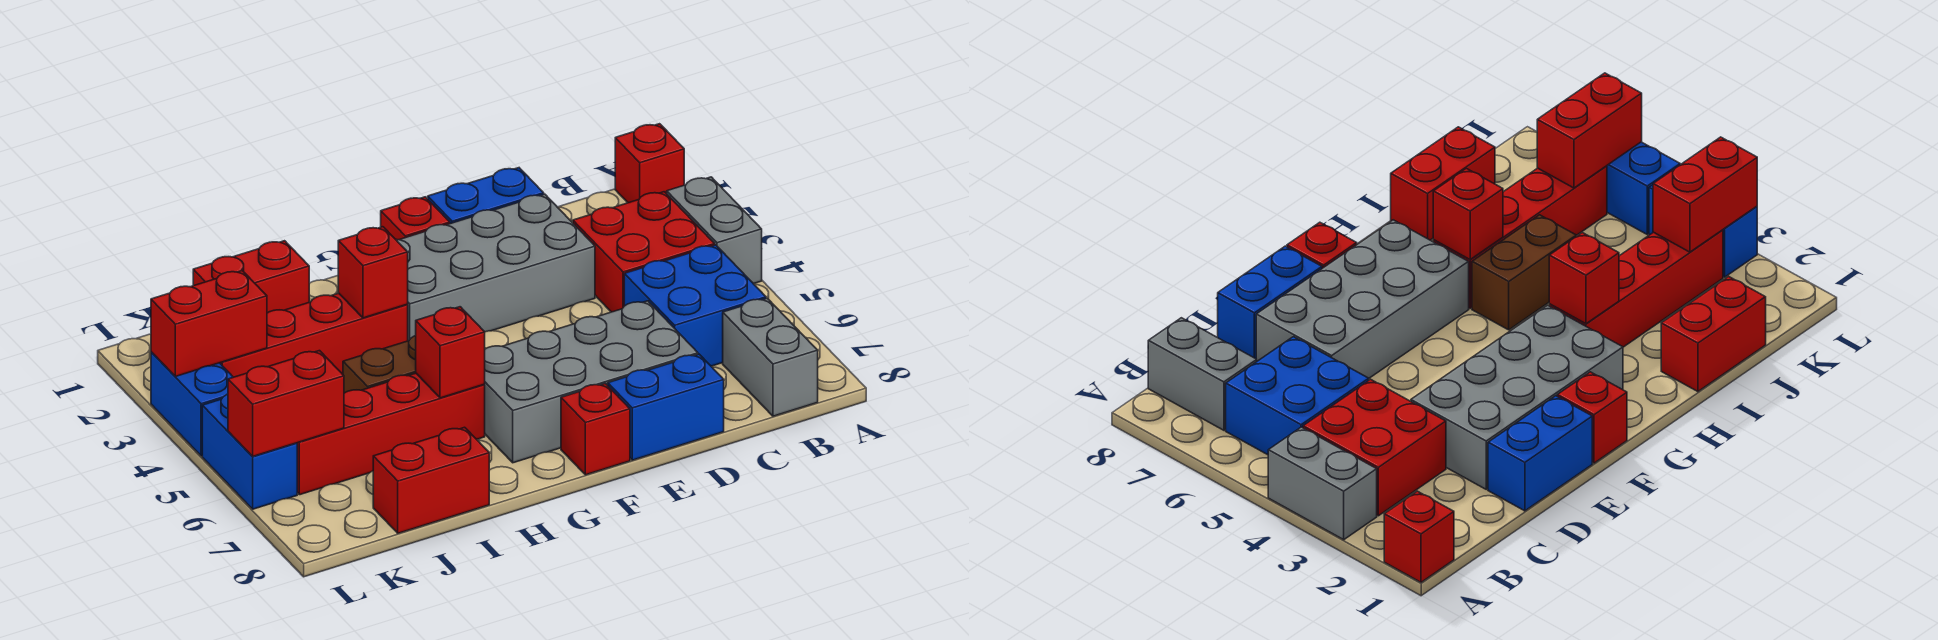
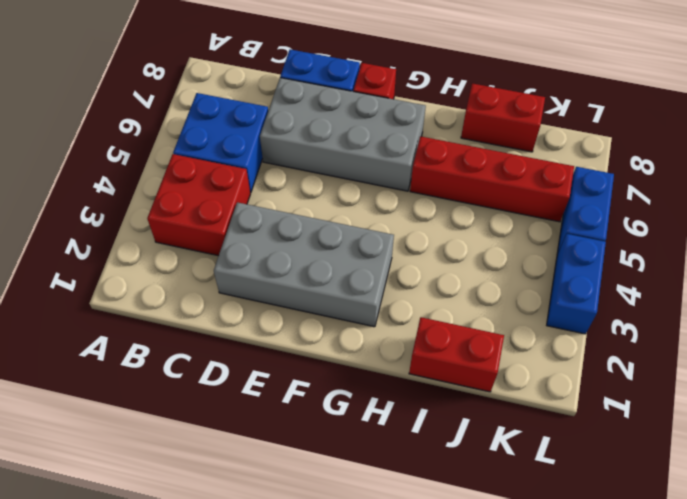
none -> red brick A1 level 1
none -> grey brick A3:A4 level 1
none -> grey brick B7:B8 level 1

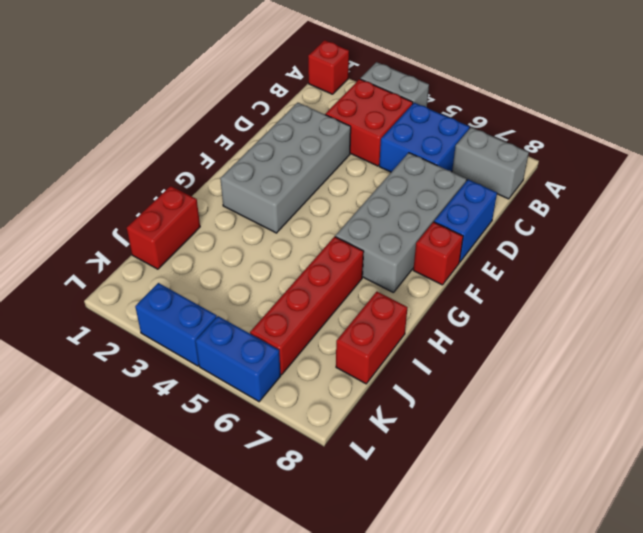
none -> blue brick D1:E1 level 1
none -> red brick F1 level 1
none -> red brick H3:K3 level 1

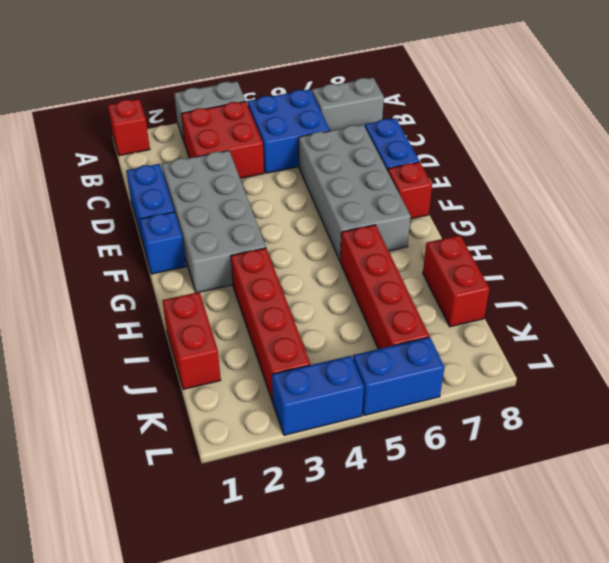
blue brick F1 level 1 -> red brick F1 level 1
none -> brown brick H5:I5 level 1
none -> red brick H3 level 2
none -> red brick H6 level 2

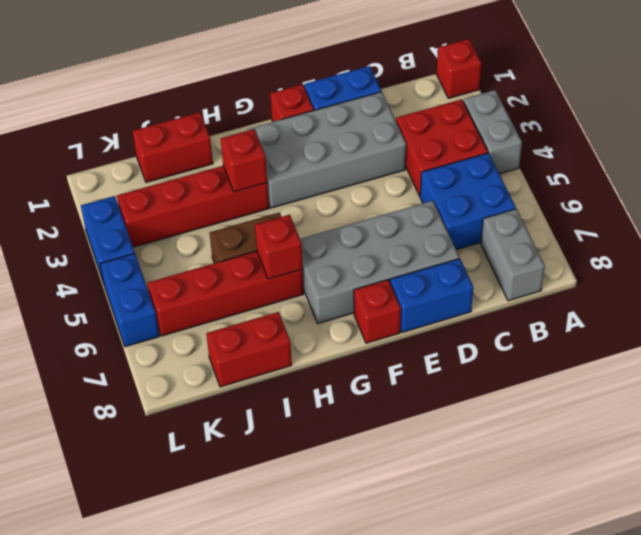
none -> red brick K3:L3 level 2
none -> red brick K6:L6 level 2

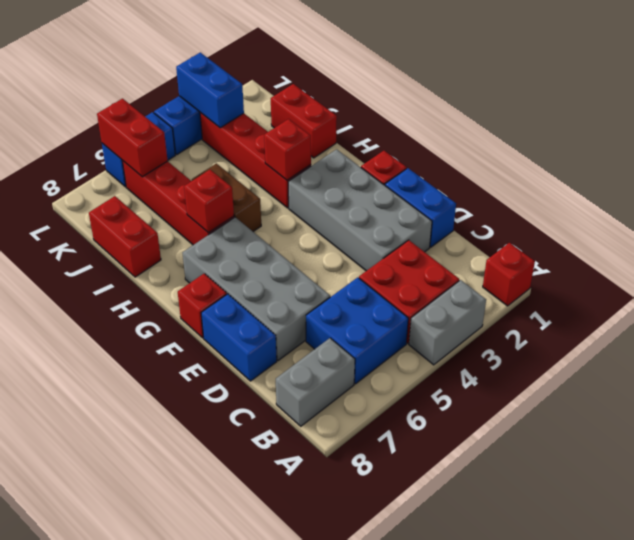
blue brick K3:L3 level 2 -> red brick K3:L3 level 2

